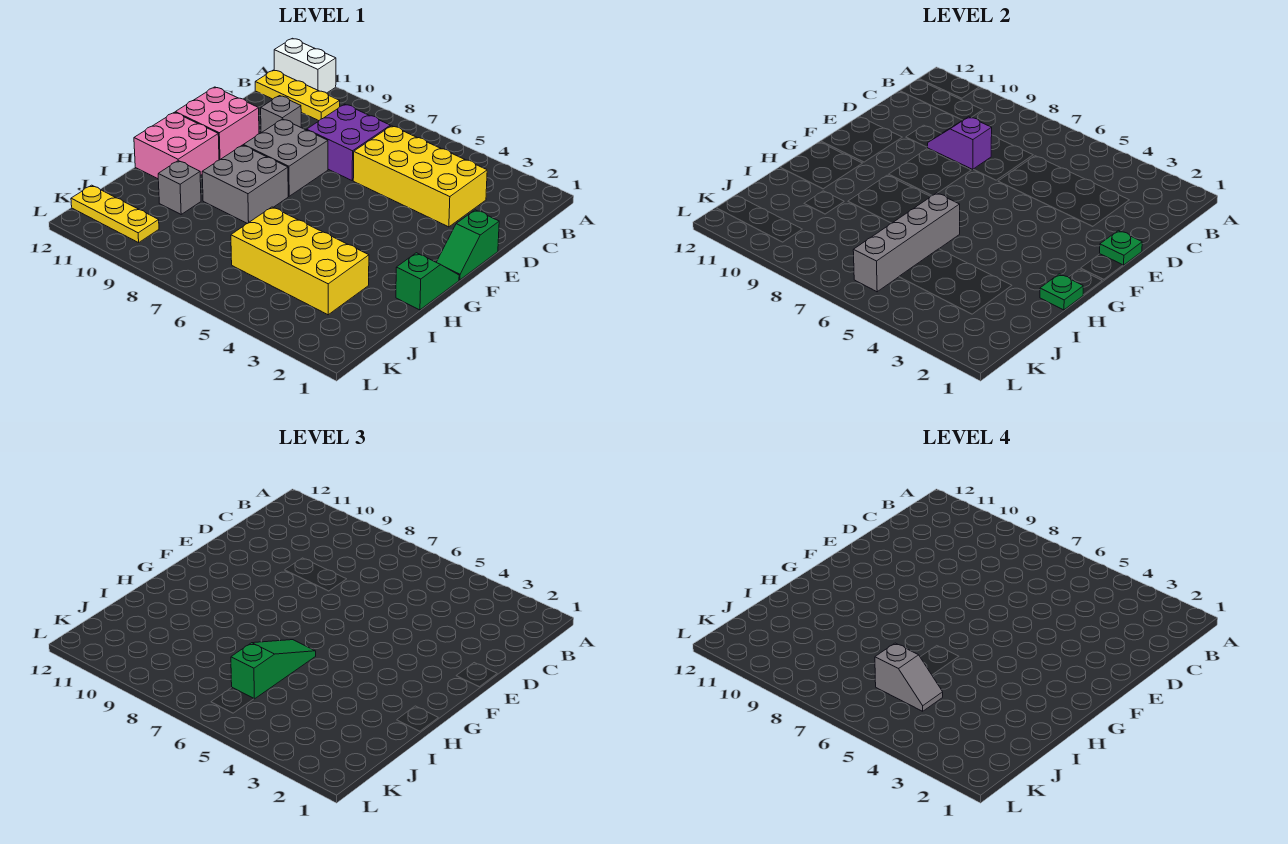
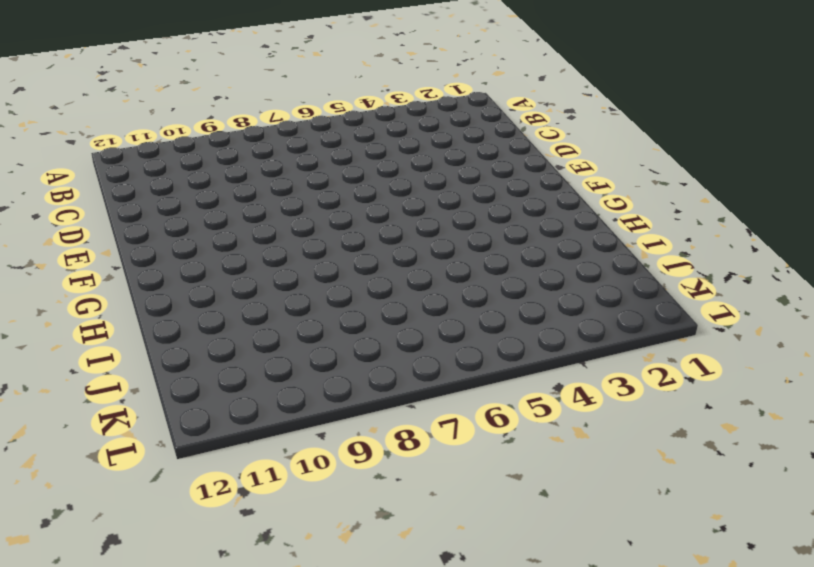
none -> white brick A11:A12 level 1
none -> yellow plate B10:B12 level 1
none -> yellow brick C3:D6 level 1

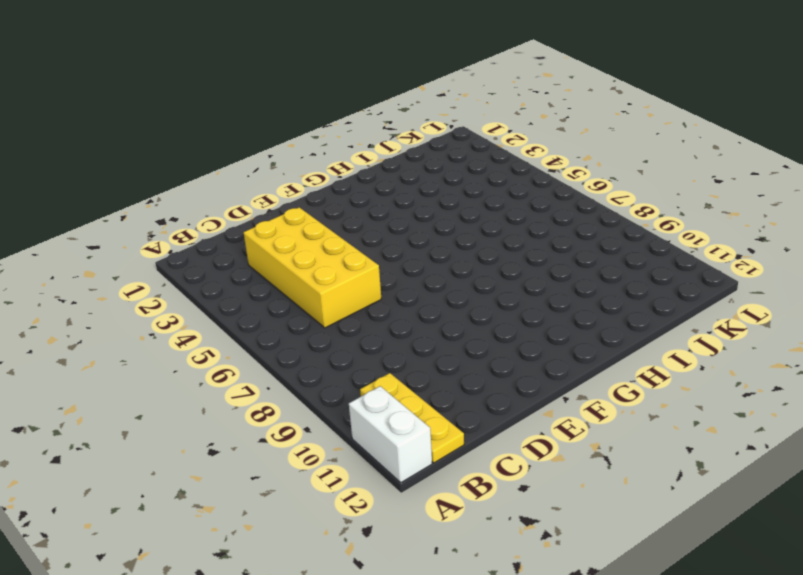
none -> purple brick C7:D8 level 1
none -> grey brick D10 level 1
none -> green slope E1:F1 level 1 top E

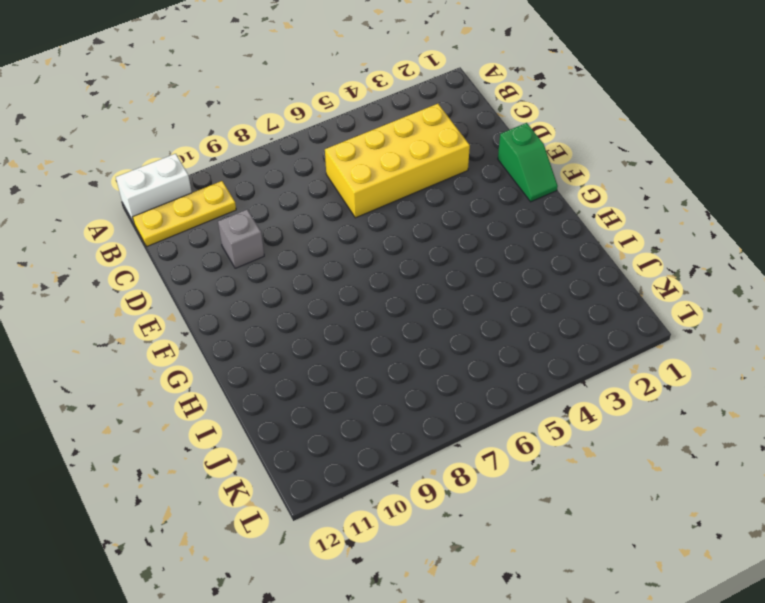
none -> purple brick C7:D8 level 1
none -> grey brick E8:F9 level 1
none -> pink brick E11:F12 level 1

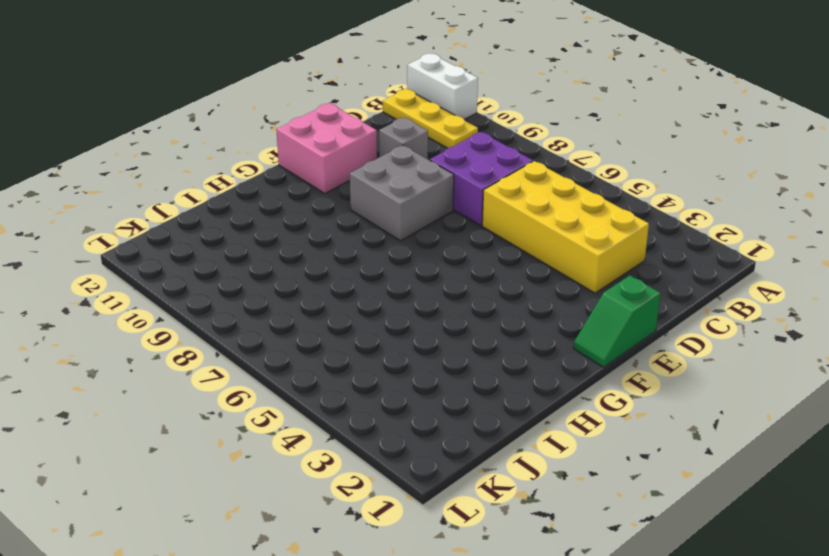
none -> green slope G1:H1 level 1 top H
none -> grey brick G8:H9 level 1
none -> pink brick G11:H12 level 1

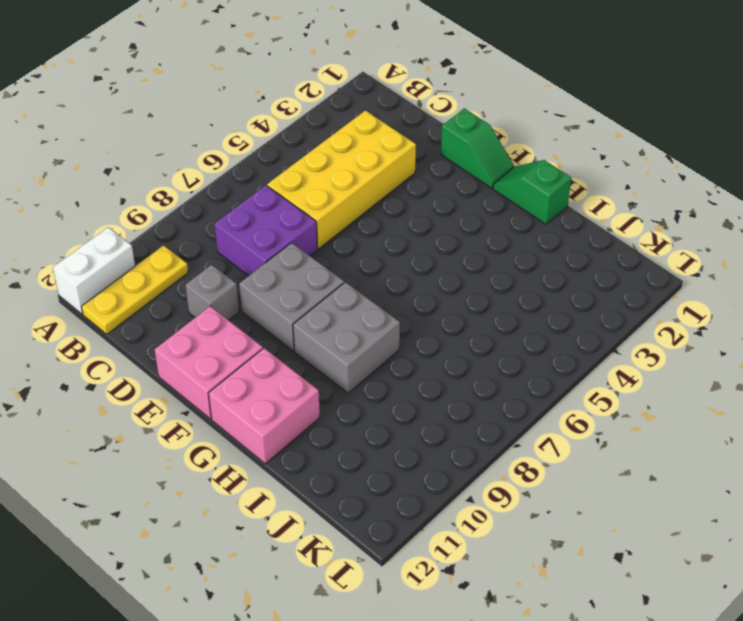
none -> yellow brick I3:J6 level 1
none -> grey brick I10 level 1
none -> yellow plate K10:K12 level 1

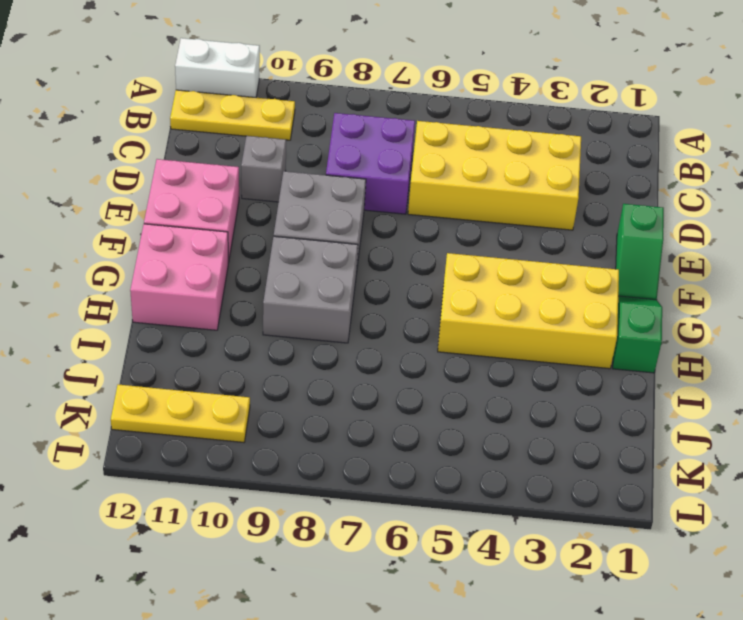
yellow brick G2:H5 level 1 -> yellow brick I3:J6 level 1
none -> grey brick I10 level 1
none -> purple slope D8:D9 level 2 top 8
none -> green plate E1 level 2

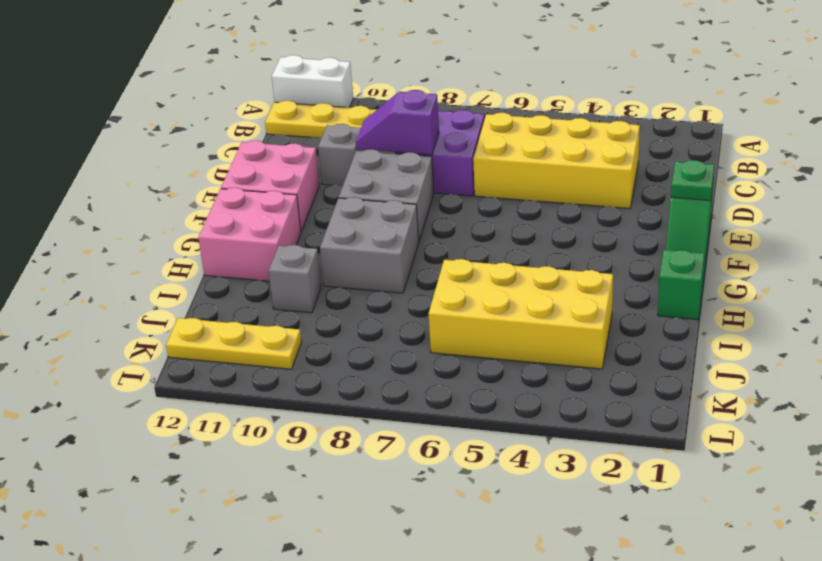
none -> green plate H1 level 2
none -> grey brick H6:K6 level 2
none -> green slope H6:J6 level 3 top J

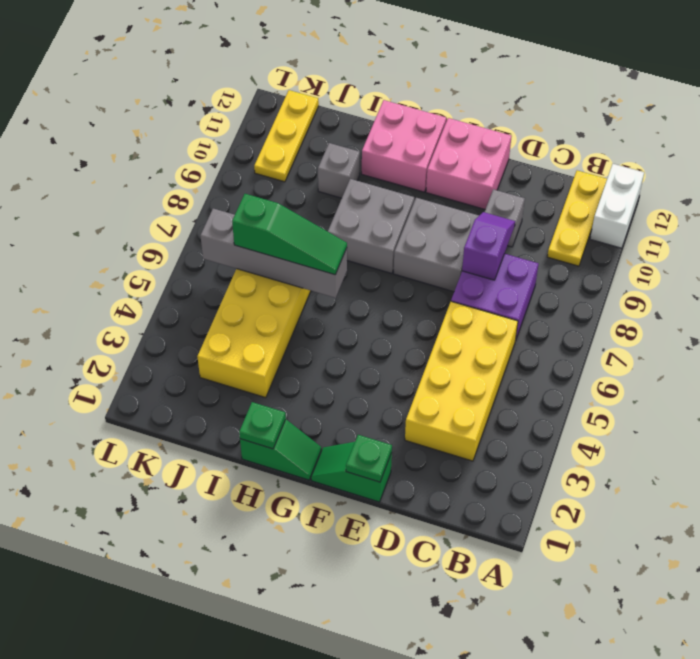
none -> grey slope J5:J6 level 4 top 6

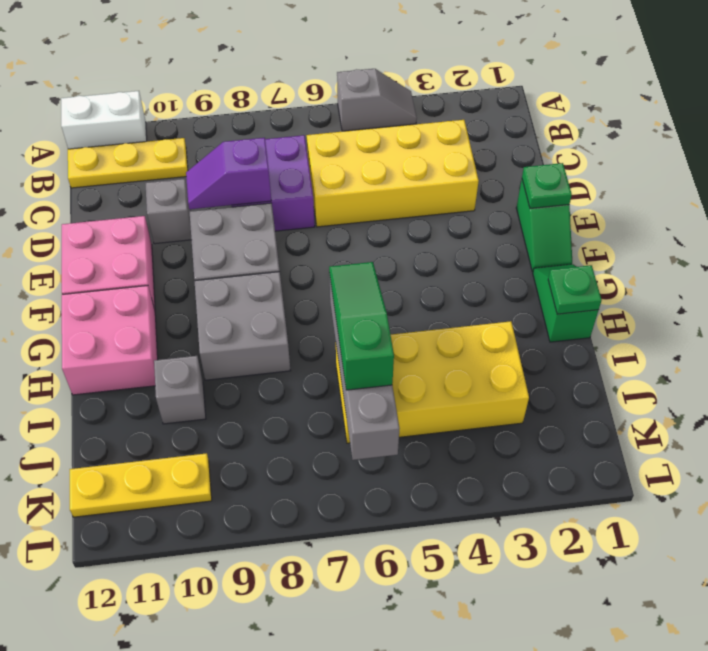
grey slope A4:A5 level 1 top 5 -> grey slope J5:J6 level 4 top 6

